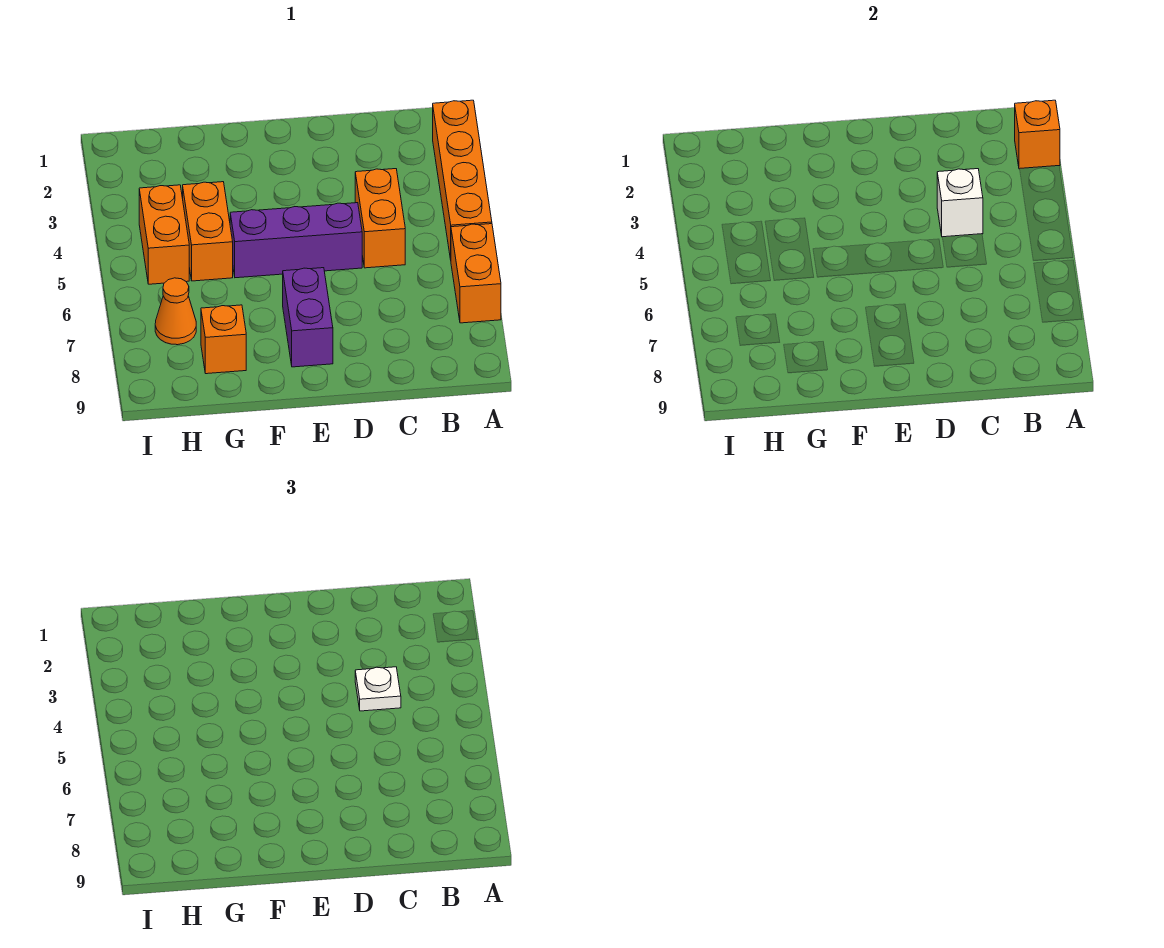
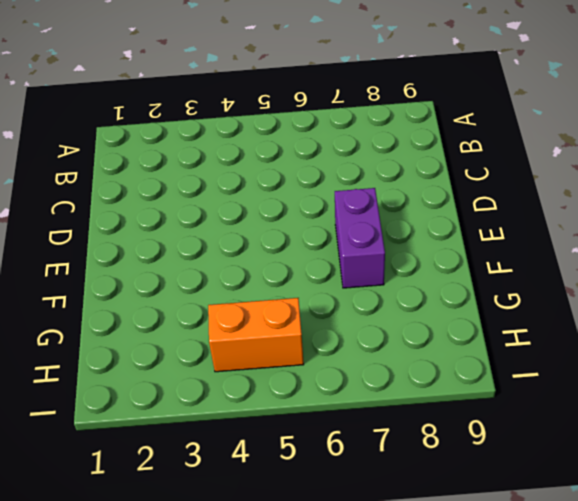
purple brick E7:F7 level 1 -> purple brick E7:E8 level 1
none -> orange brick A2:A5 level 1
none -> orange brick A6:A7 level 1
none -> orange brick C4:C5 level 1

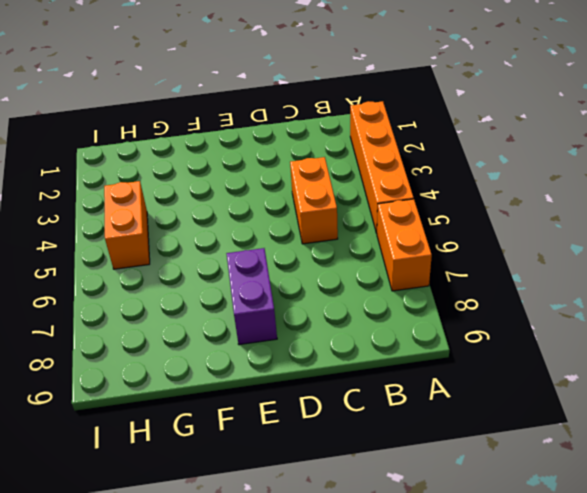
none -> purple brick D5:F5 level 1
none -> orange brick G4:G5 level 1
none -> orange brick G8 level 1

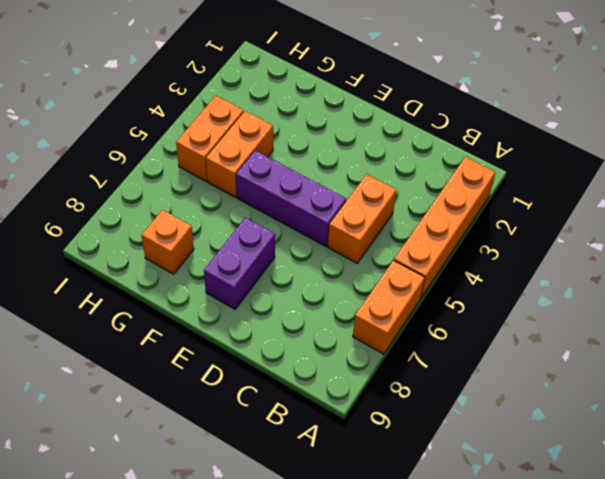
none -> orange cone H7 level 1
none -> orange brick A2 level 2
none -> white brick C4 level 2

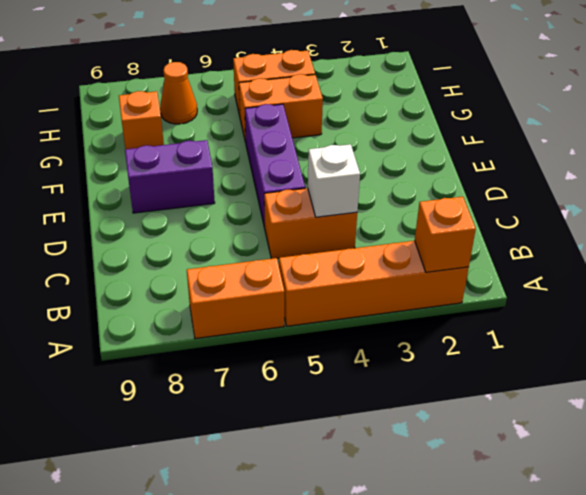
none -> white plate C4 level 3

